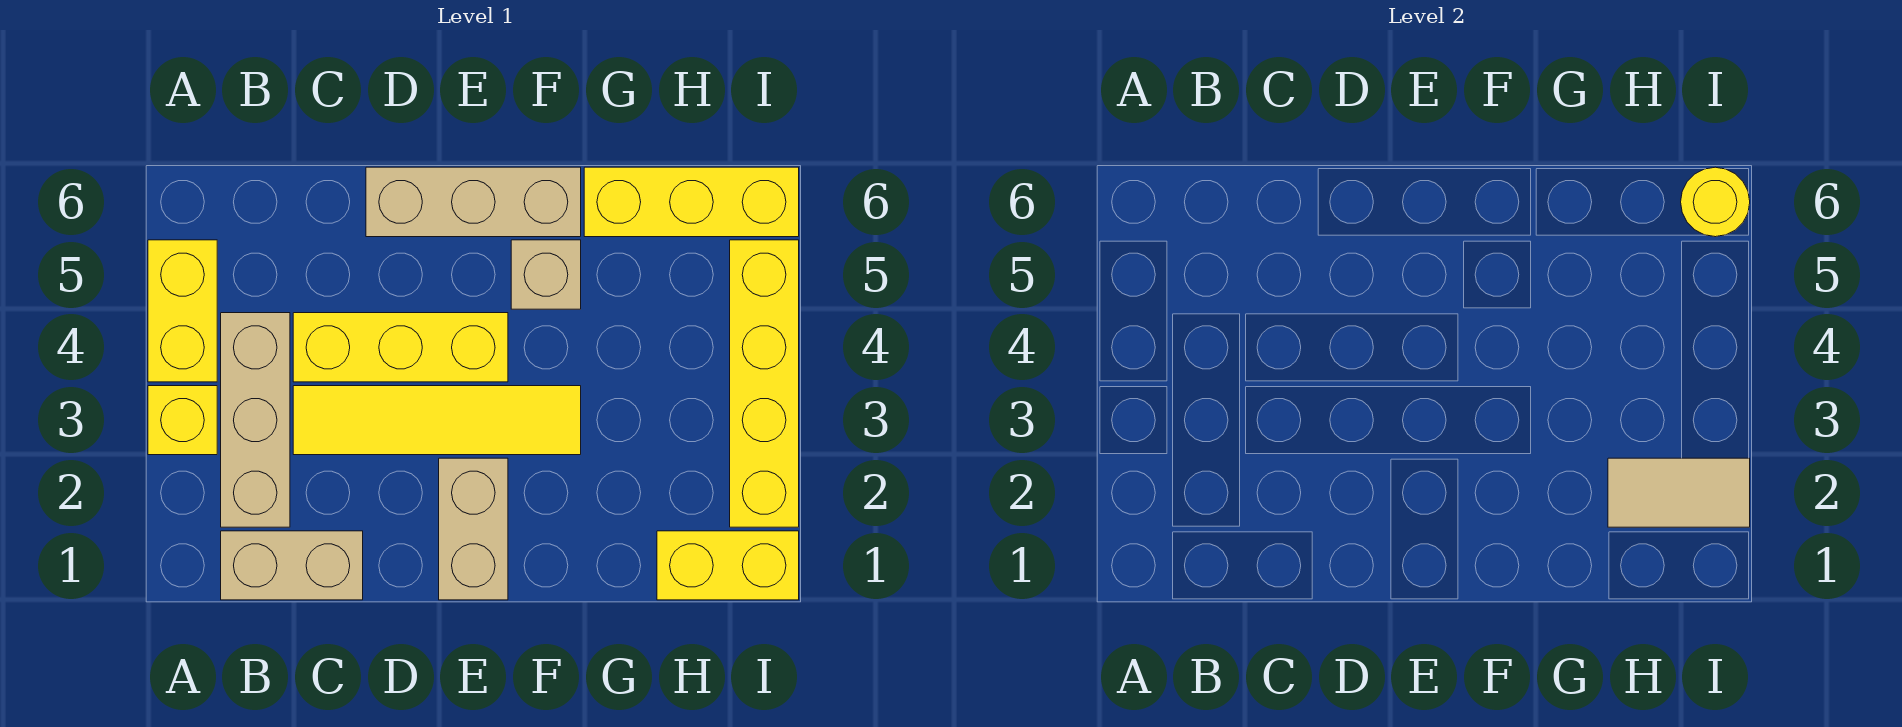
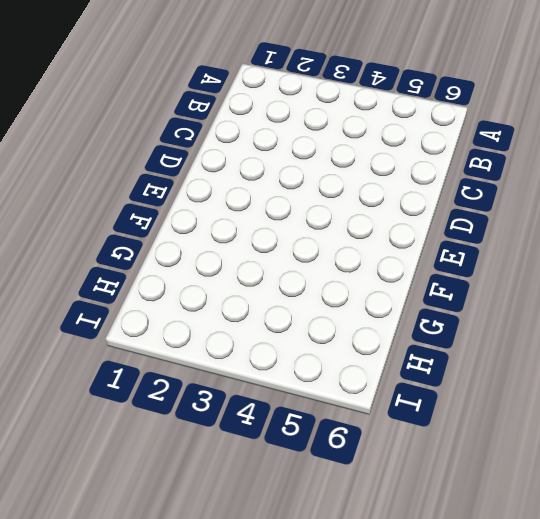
none -> yellow brick A3 level 1
none -> yellow brick A4:A5 level 1
none -> tan brick B1:C1 level 1

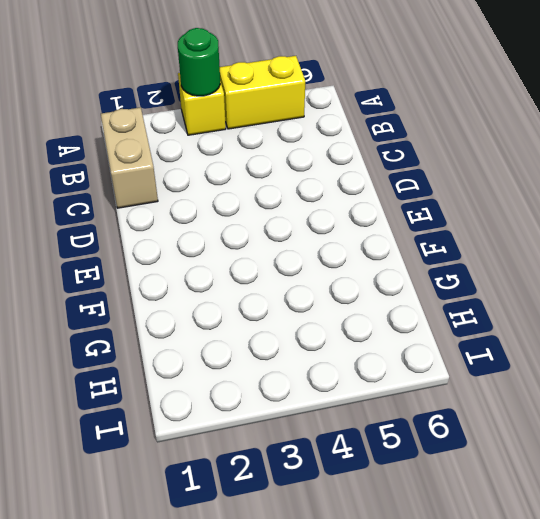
green round brick A3 level 2 -> none
none -> tan brick B2:B4 level 1
none -> yellow tile C3:F3 level 1
none -> yellow brick C4:E4 level 1

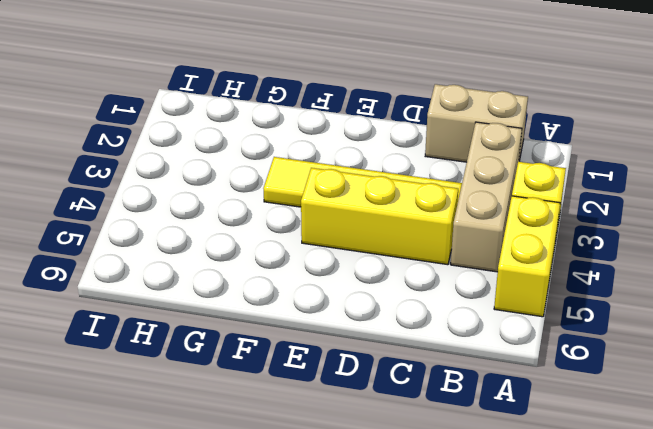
none -> tan brick D6:F6 level 1
none -> tan brick E1:E2 level 1
none -> tan brick F5 level 1

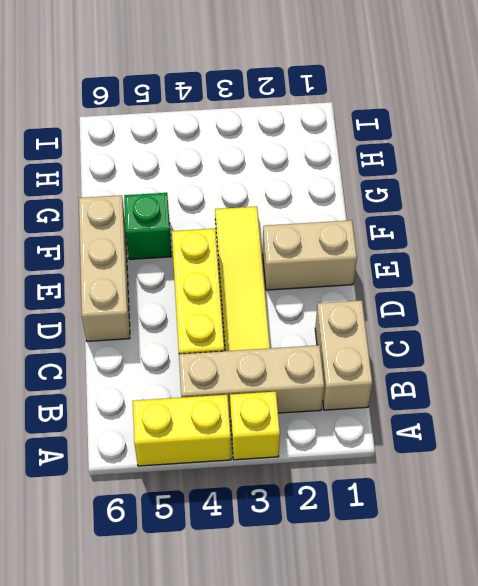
green brick F5 level 1 -> tan brick F5 level 1
none -> yellow brick G6:I6 level 1
none -> yellow brick H1:I1 level 1
none -> yellow brick I2:I5 level 1

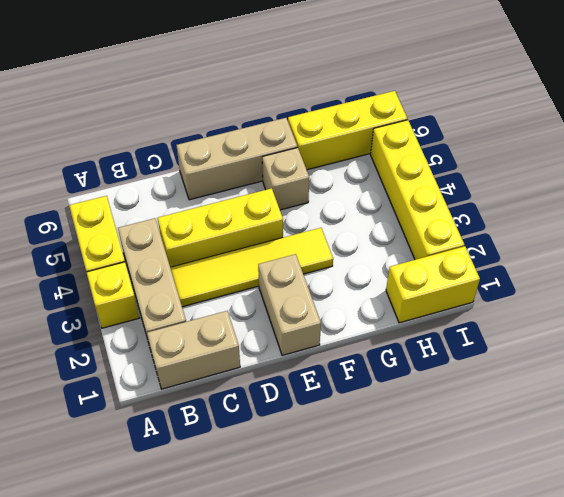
none -> tan tile H2:I2 level 2
none -> yellow round brick I6 level 2

